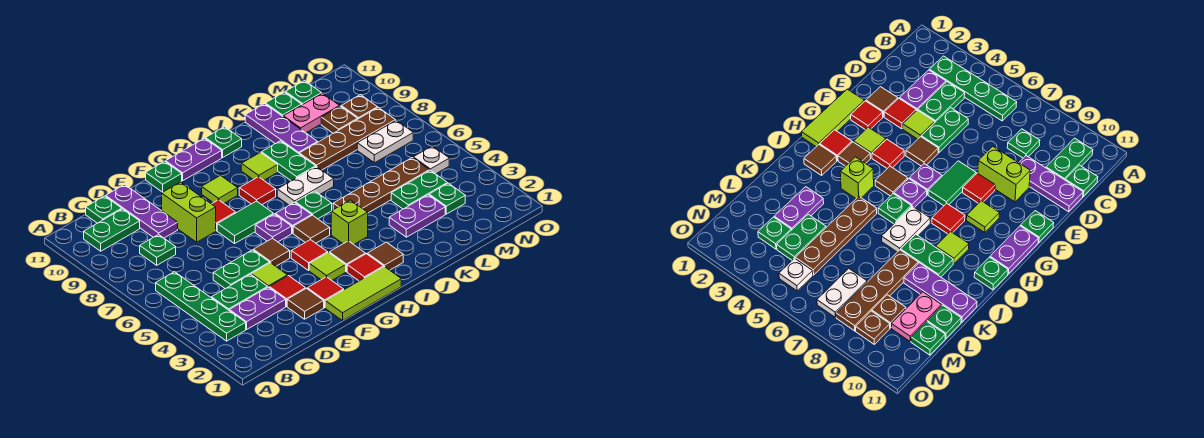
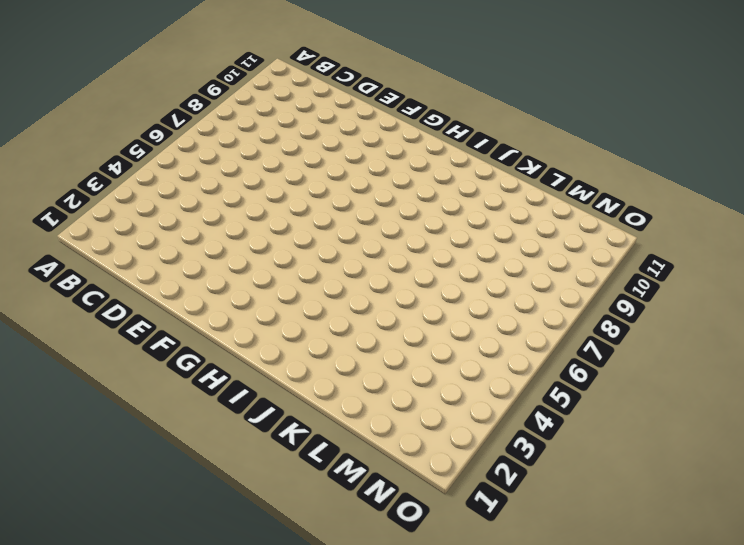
none -> green plate B3:B6 level 1
none -> green plate B10:C10 level 1
none -> purple plate C3:D3 level 1
none -> green plate C4:D4 level 1

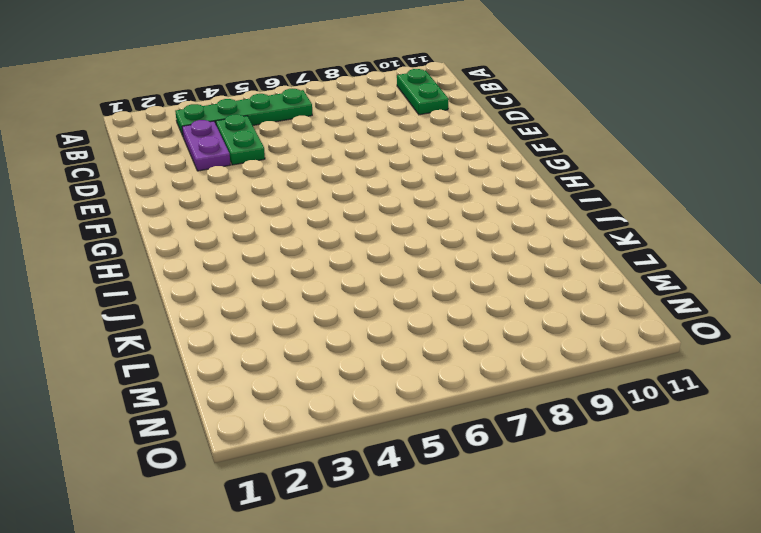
none -> green plate C8 level 1
none -> green plate C11 level 1
none -> green plate D5:E5 level 1
none -> purple plate D9:D11 level 1

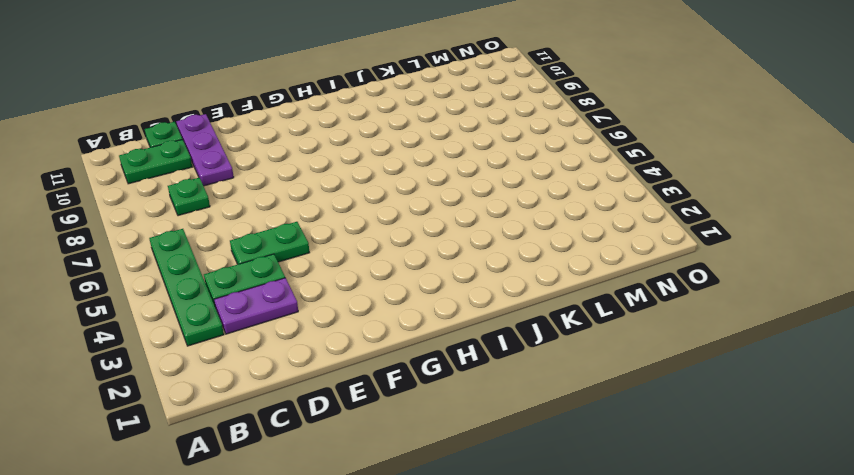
none -> brown tile E2 level 1
none -> red tile E3 level 1
none -> lime tile E4 level 1
none -> lime brick E8:E9 level 1

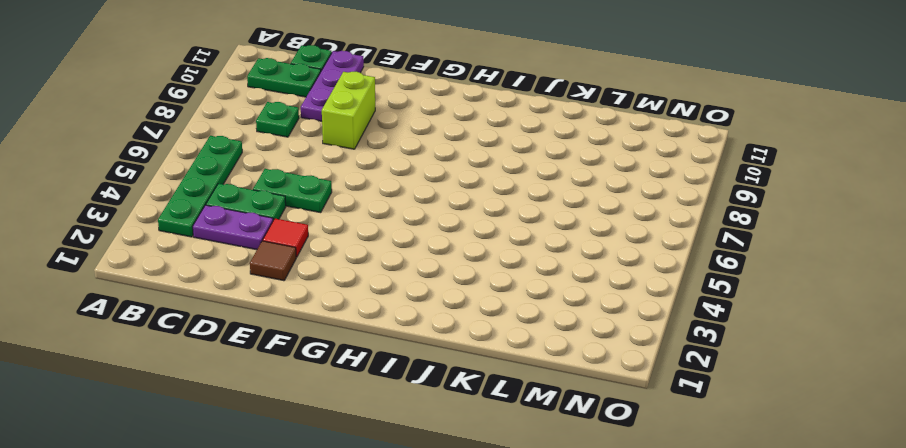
none -> lime tile E4 level 1
none -> lime tile F1:H1 level 1
none -> red tile F2 level 1
none -> brown tile F5 level 1

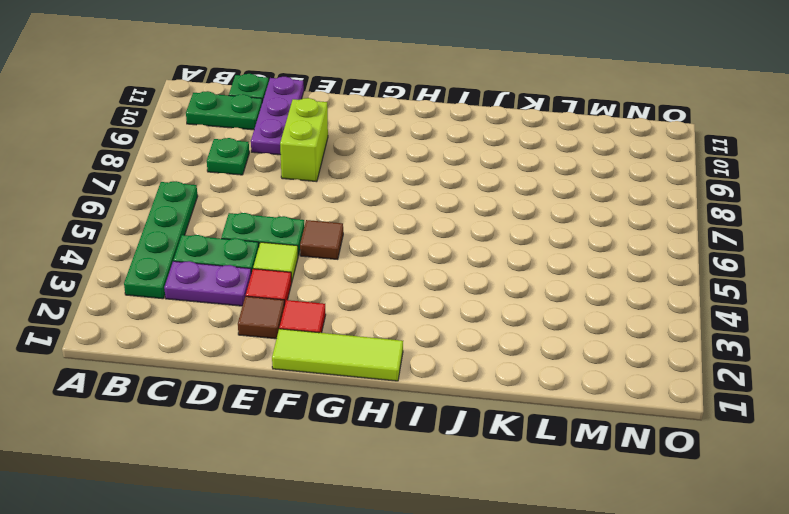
none -> green tile F7:G7 level 1
none -> red tile F8 level 1
none -> green plate F11 level 1
none -> lime tile G3 level 1

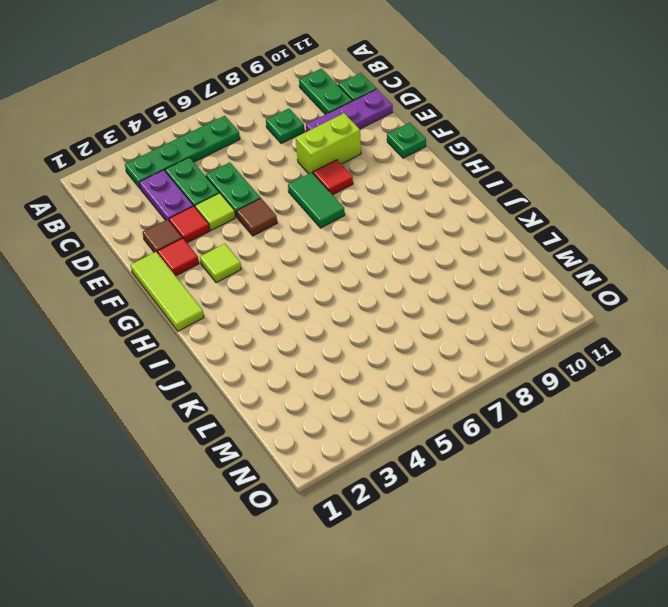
none -> red tile G4 level 1
none -> purple plate G6 level 1
none -> lime tile G9 level 1
none -> purple plate G11:H11 level 1

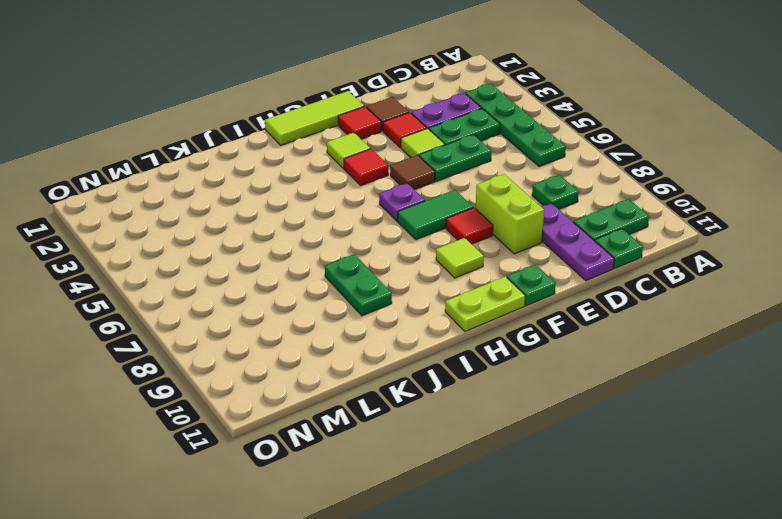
lime plate G11:H11 level 1 -> purple plate G11:H11 level 1
none -> red tile H2 level 1
none -> brown tile H3 level 1
none -> brown tile H5 level 1
none -> purple plate H6 level 1

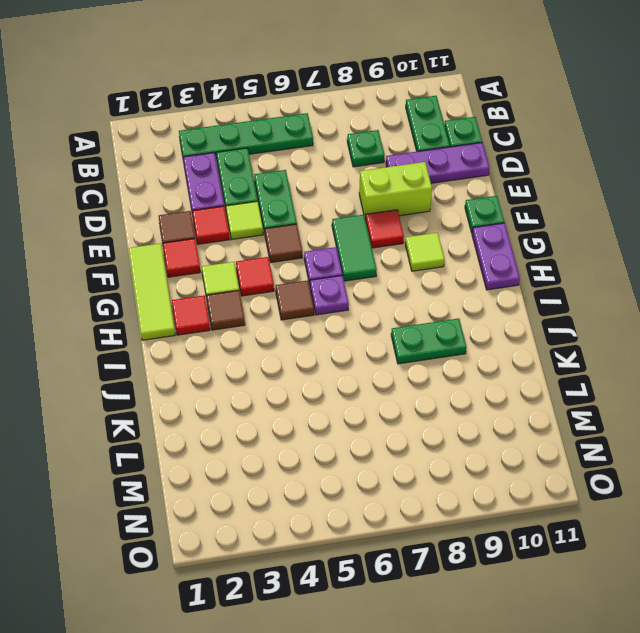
none -> red tile H8 level 1
none -> brown tile I2 level 1
none -> lime brick I4 level 1
none -> green plate I6 level 1

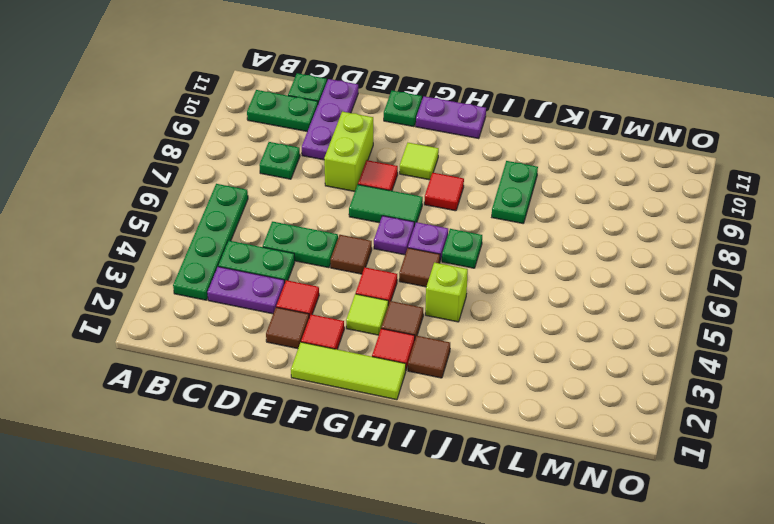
none -> lime tile E4 level 1
none -> white plate I7:J7 level 1
none -> lime tile I9 level 1
none -> green plate I11 level 1

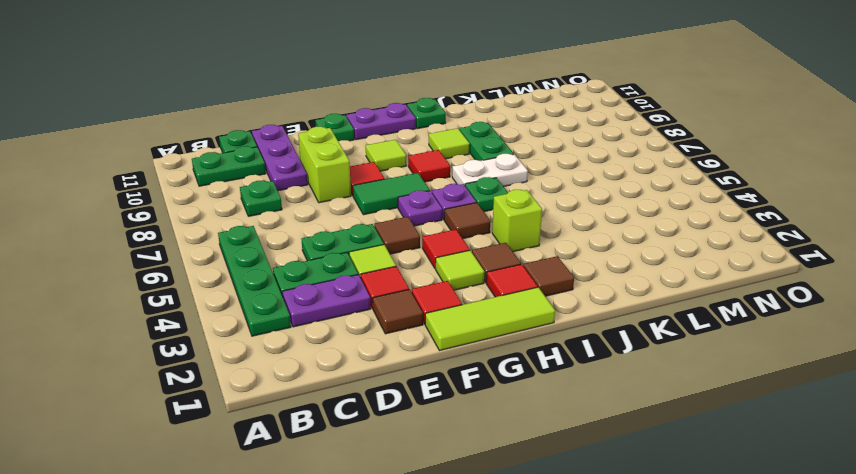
none -> brown plate J5:M5 level 1
none -> purple plate K3:L3 level 1
none -> brown plate K8:N8 level 1
none -> purple plate K9:K11 level 1

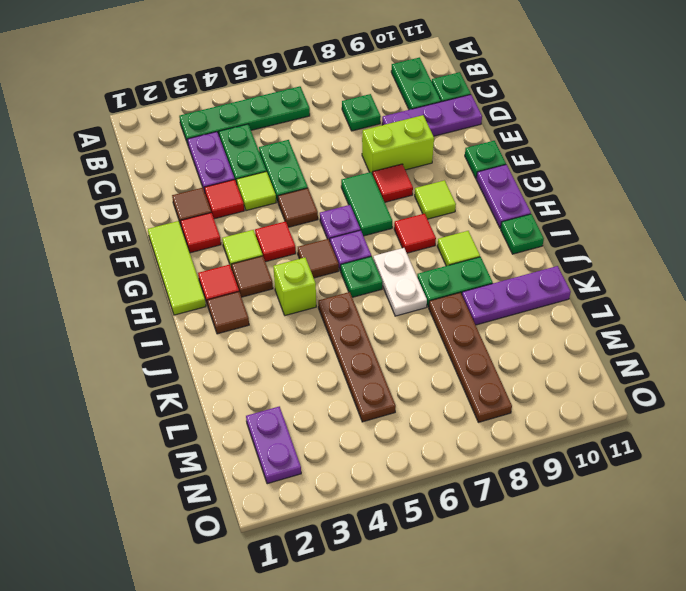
purple plate M2:N2 level 1 -> purple plate K3:L3 level 1
none -> green plate L4:M4 level 1
none -> pink plate L10:M10 level 1
none -> green plate L11 level 1
none -> green plate M3 level 1

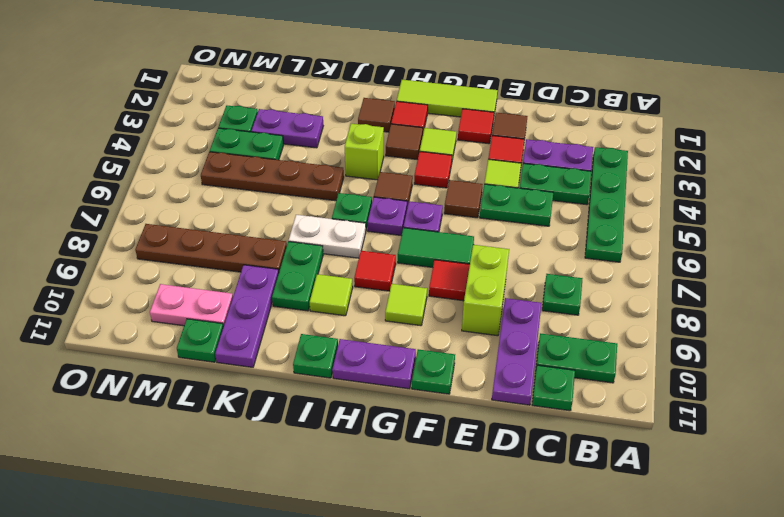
none -> white plate M7:N7 level 1
none -> brown plate M9 level 1
none -> green plate M11 level 1
none -> white plate N5 level 1

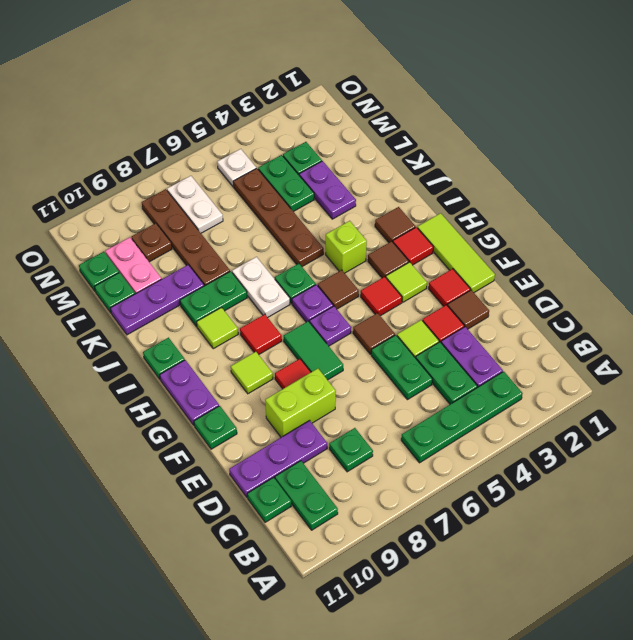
none -> brown plate N9 level 1

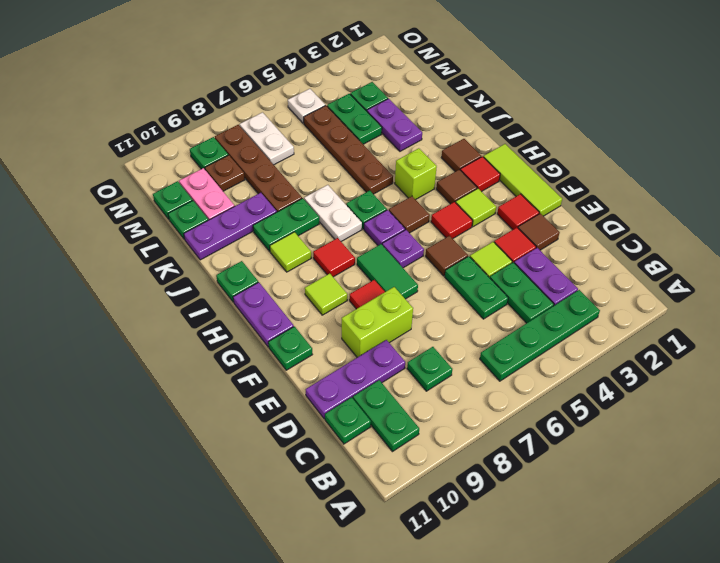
green plate N9 level 1 -> brown plate N9 level 1

